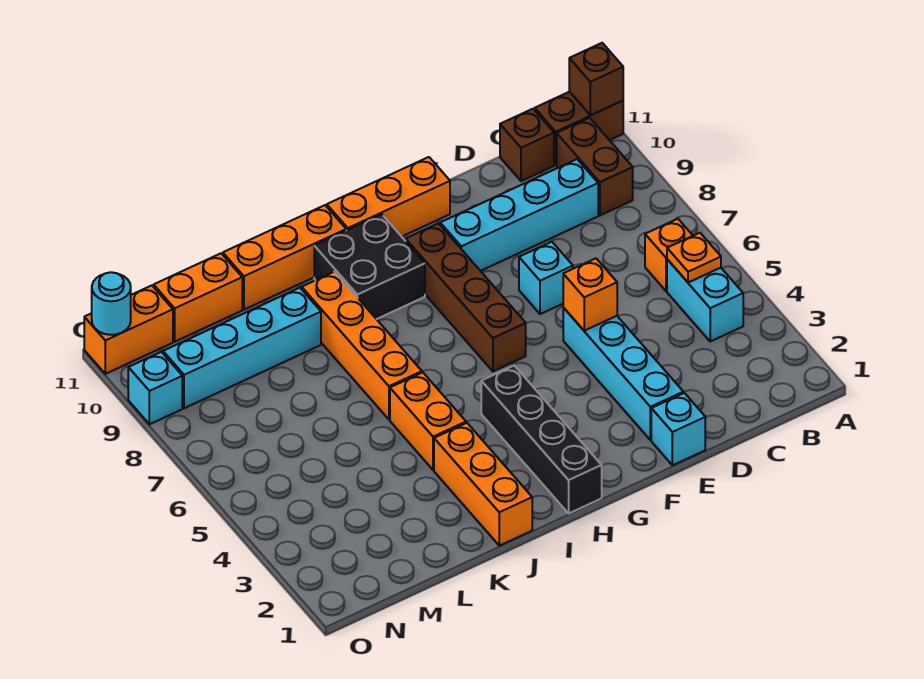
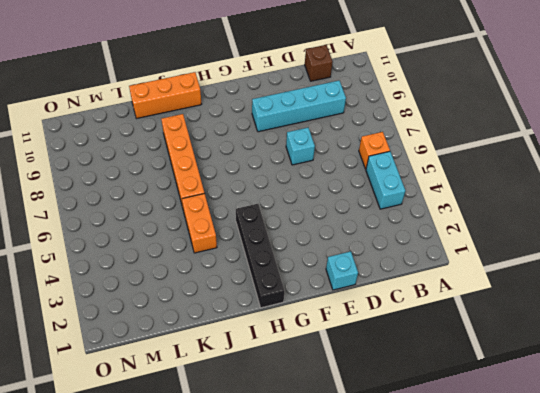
none -> brown brick A11:B11 level 1
none -> brown brick B9:B10 level 1
none -> cyan brick E2:E5 level 1

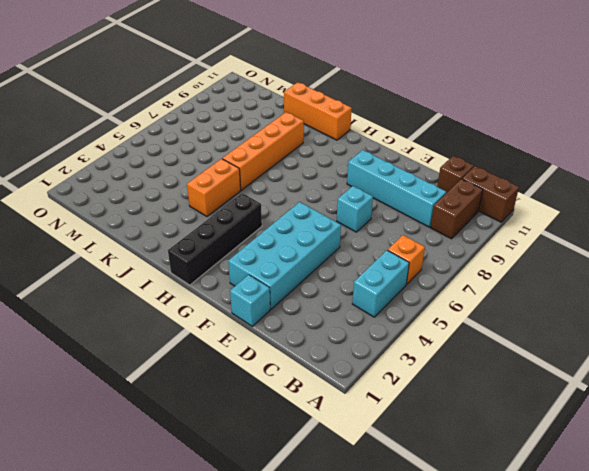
cyan brick E2:F5 level 1 -> cyan brick E2:E5 level 1
none -> orange brick F11:H11 level 1
none -> brown brick G6:G9 level 1
none -> black brick H9:I10 level 1

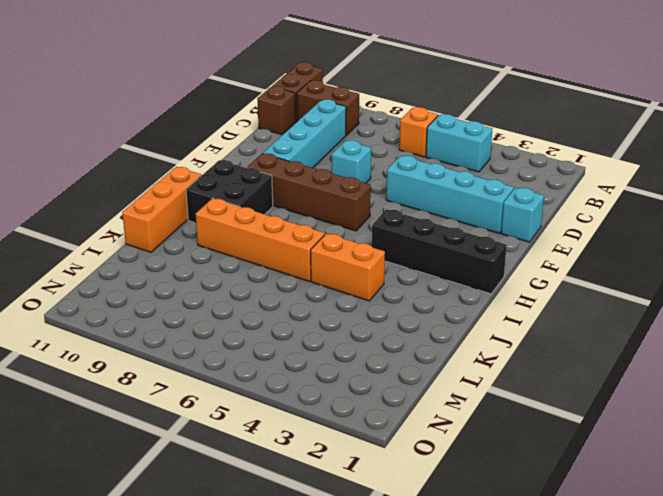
none -> orange brick F11:H11 level 1
none -> orange brick J1:J3 level 1
none -> cyan brick K9:N9 level 1

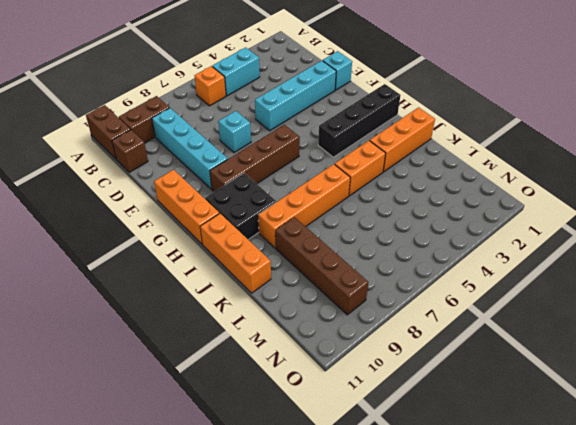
brown brick K9:N9 level 1 -> cyan brick K9:N9 level 1
none -> orange brick L11:M11 level 1
none -> orange brick N11:O11 level 1
none -> cyan brick O9 level 1

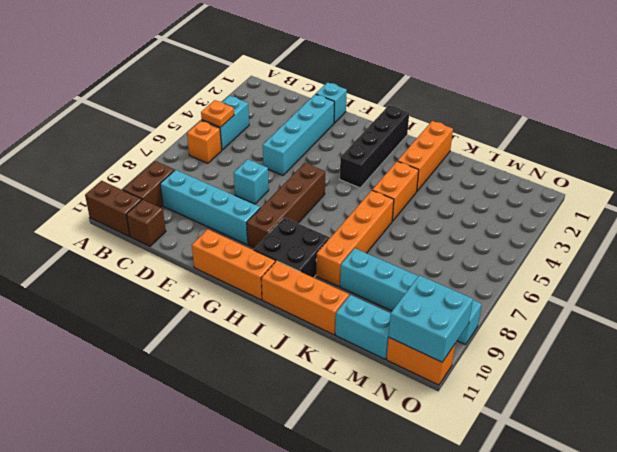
cyan brick L11:M11 level 1 -> orange brick L11:M11 level 1
cyan brick N10:O11 level 2 -> cyan round brick O11 level 2
none -> brown brick A11 level 2
none -> orange brick E5 level 2

